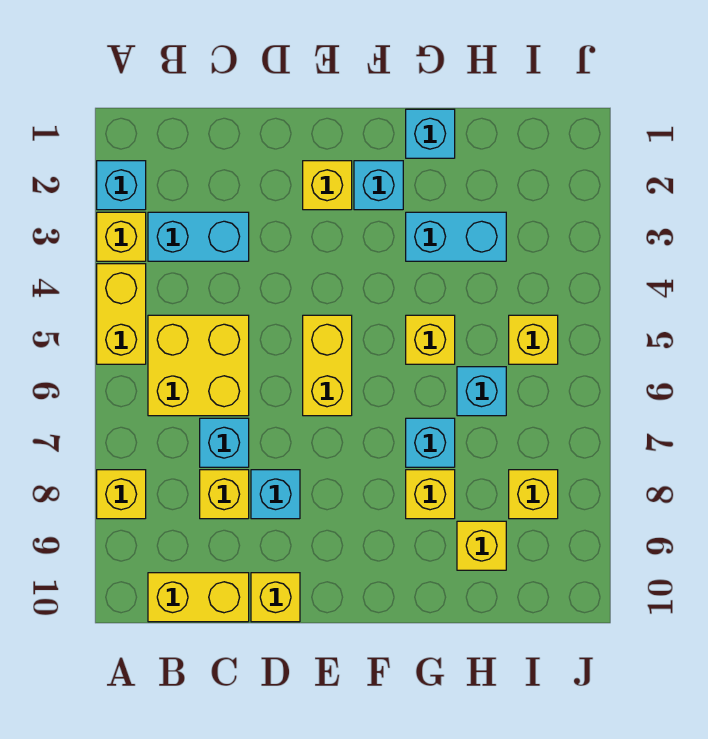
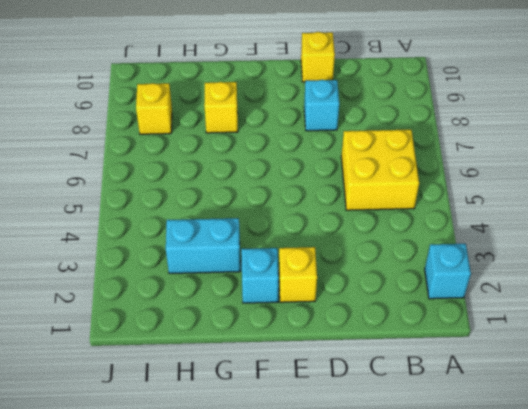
none -> yellow brick A3 level 1
none -> yellow brick A4:A5 level 1
none -> yellow brick A8 level 1

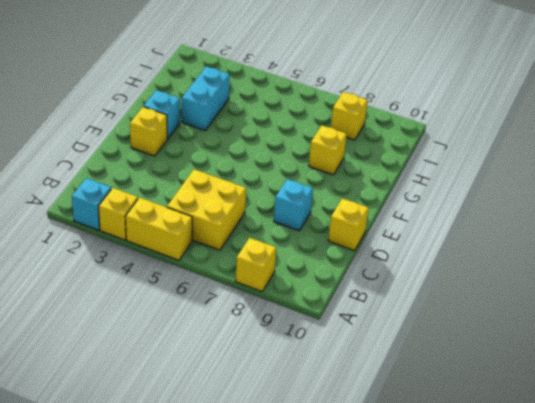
none -> cyan brick B3:C3 level 1
none -> yellow brick B10:C10 level 1
none -> cyan brick C7 level 1

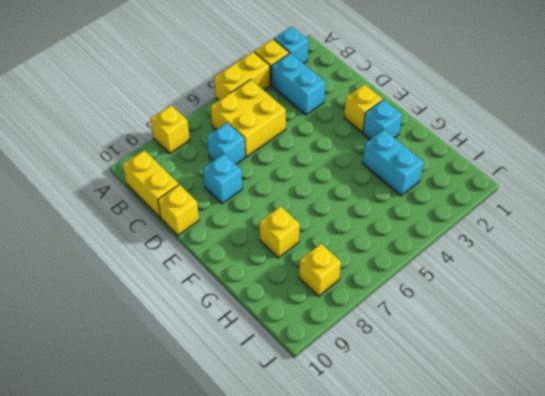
none -> yellow brick C8 level 1
none -> yellow brick E5:E6 level 1
none -> cyan brick G1 level 1

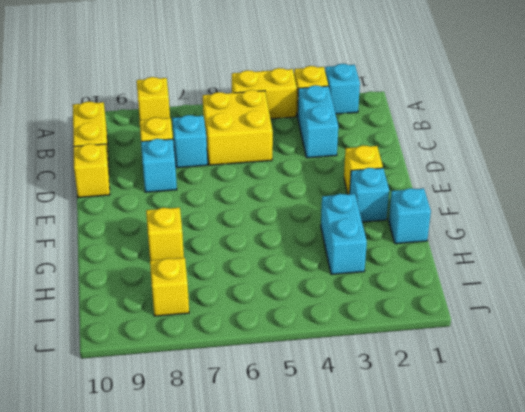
none -> yellow brick E5:E6 level 1
none -> yellow brick G5 level 1
none -> cyan brick G7 level 1

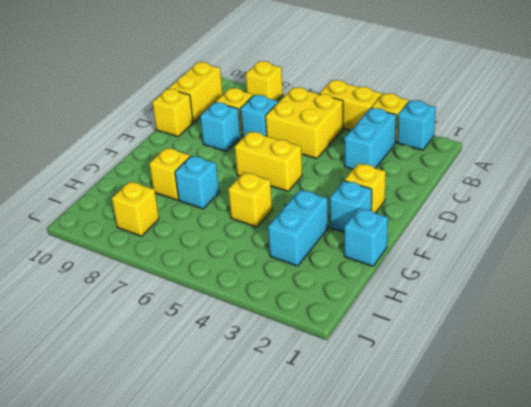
none -> cyan brick H6 level 1
none -> yellow brick H9 level 1
none -> yellow brick I5 level 1

